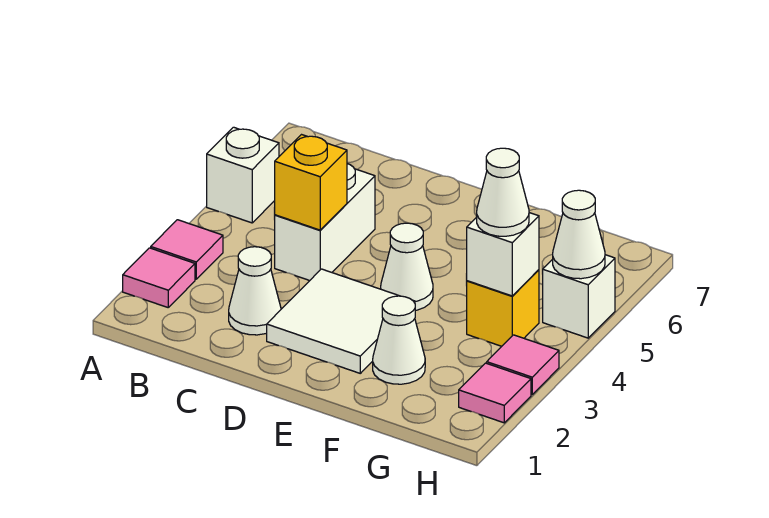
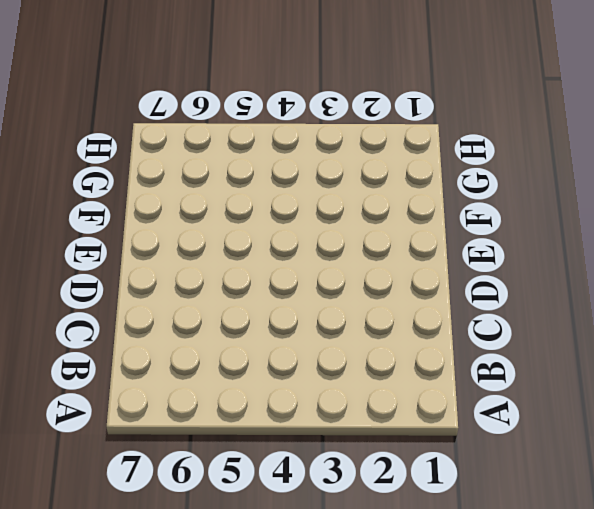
none -> pink tile A2 level 1
none -> pink tile A3 level 1
none -> white brick A5 level 1

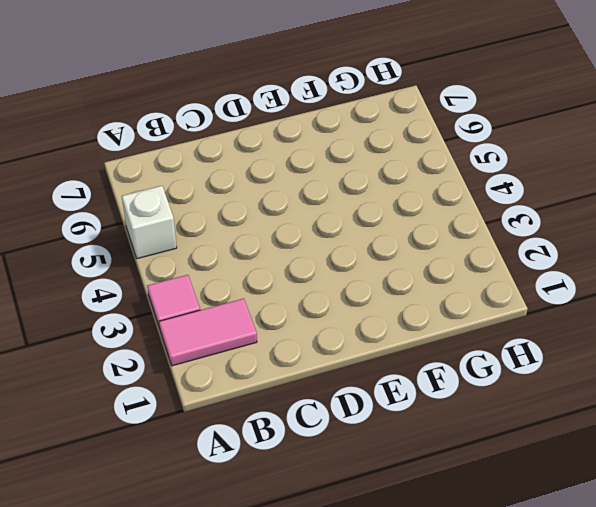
pink tile A2:B2 level 1 -> pink tile A2 level 1
none -> white cone C2 level 1
none -> white brick C4:C5 level 1
none -> white tile D2:E3 level 1

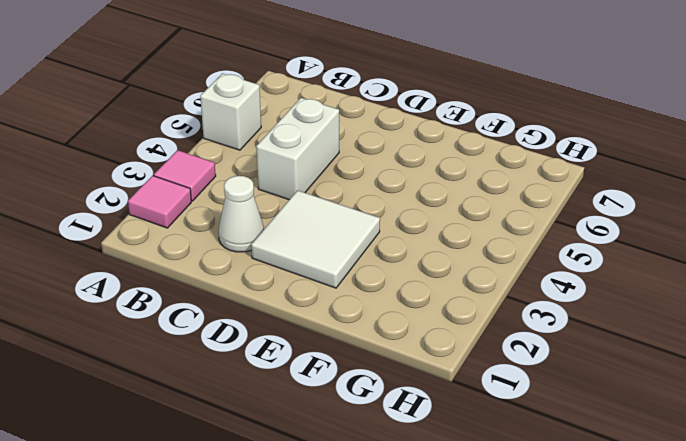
none -> white cone E4 level 1
none -> white cone F2 level 1
none -> yellow brick G4 level 1

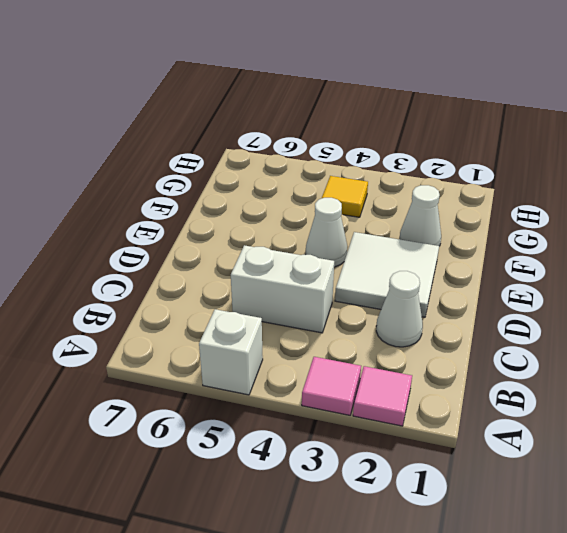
yellow tile G4 level 1 -> yellow brick G4 level 1
none -> pink tile H2 level 1
none -> pink tile H3 level 1
none -> white brick H5 level 1

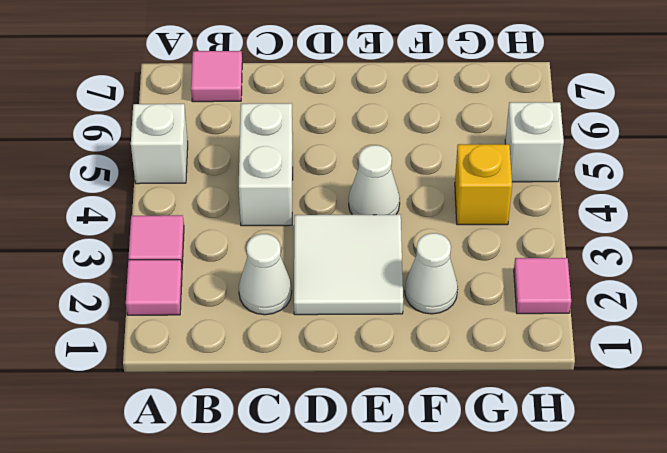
pink tile B7 level 1 -> pink tile H3 level 1
none -> yellow brick C4 level 2
none -> white brick G4 level 2
none -> white cone H5 level 2

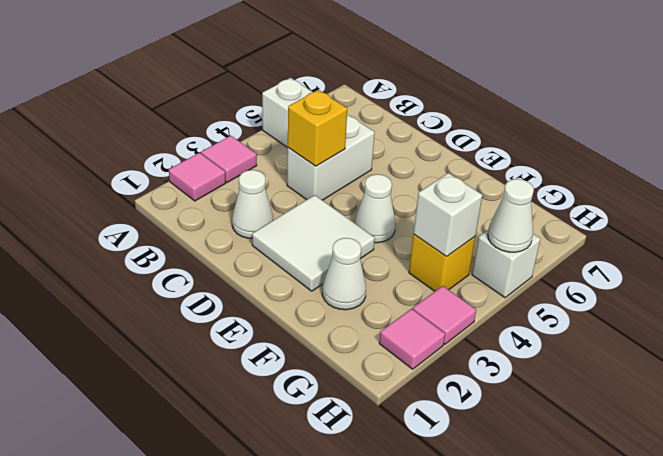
none -> white cone G4 level 3

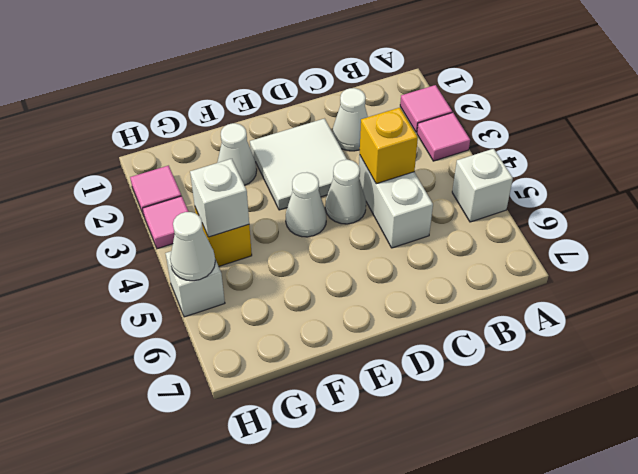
white cone D4 level 1 -> white cone G4 level 3

